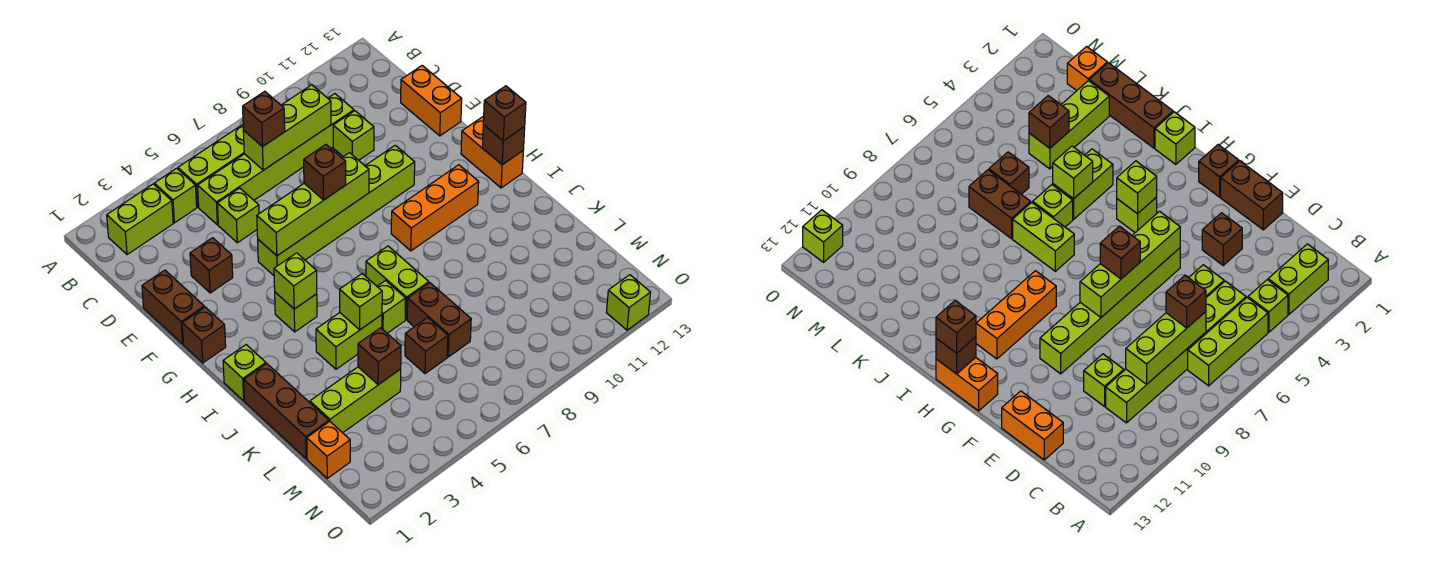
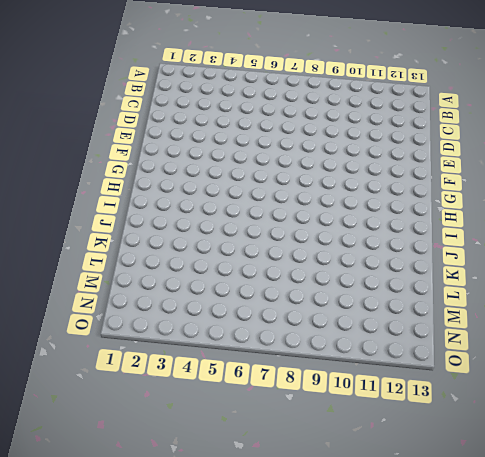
none -> lime brick B2:B3 level 1
none -> lime brick B4 level 1
none -> lime brick B5:B7 level 1
none -> lime brick C5:C10 level 1

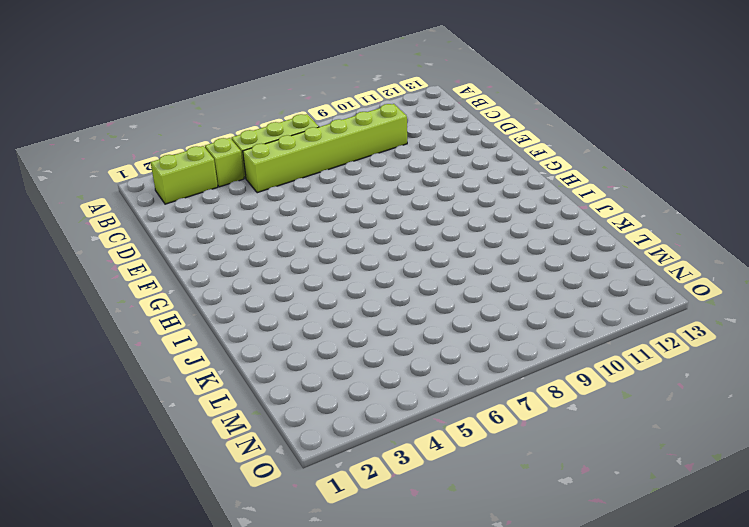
none -> lime brick D5 level 1
none -> lime brick D10 level 1
none -> orange brick D13:E13 level 1
none -> brown brick E1:F1 level 1

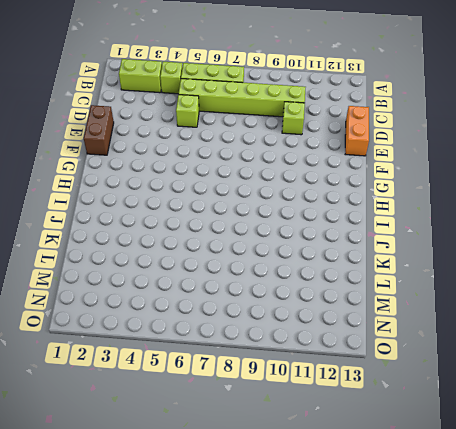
none -> brown brick E3 level 1
none -> lime brick F5:F10 level 1
none -> brown brick G1 level 1
none -> orange brick G13:H13 level 1

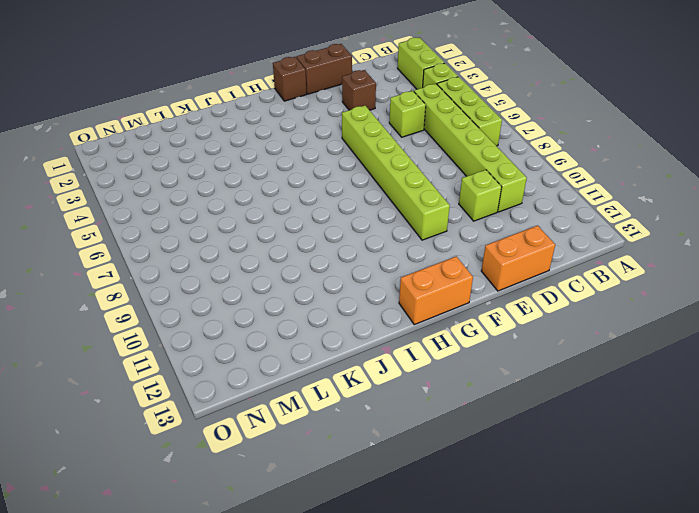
none -> lime brick H4 level 1
none -> orange brick H9:H11 level 1
none -> lime brick I1 level 1
none -> lime brick I7:J7 level 1

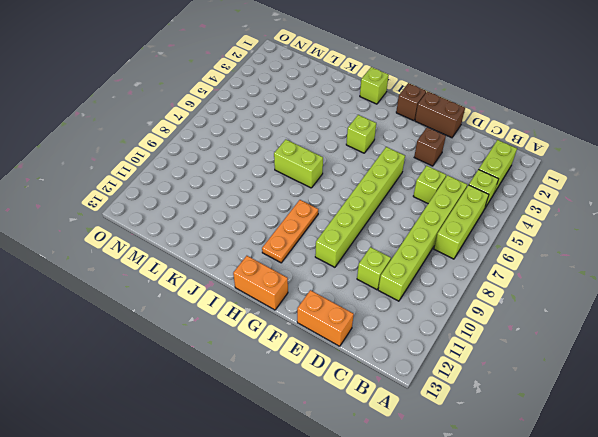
orange plate H9:H11 level 1 -> orange brick H9:H11 level 1
none -> brown brick J1:L1 level 1
none -> lime brick J4:J5 level 1
none -> lime brick J6 level 1
none -> brown brick K7:L7 level 1

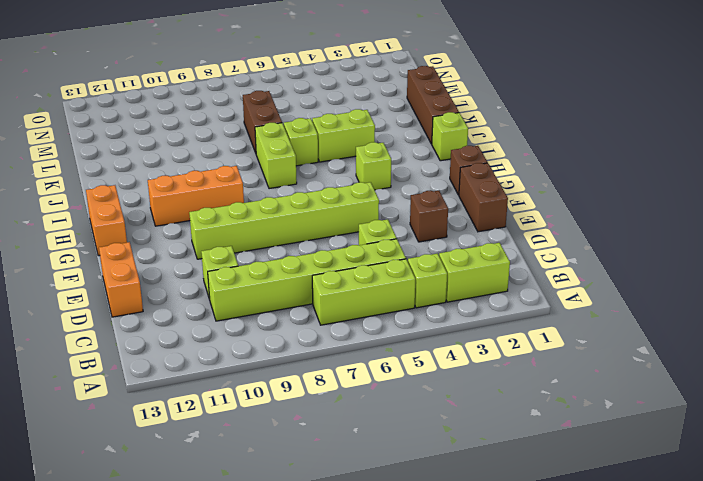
none -> lime brick L2:L4 level 1
none -> brown brick L6 level 1
none -> orange brick M1 level 1
none -> lime brick O12 level 1

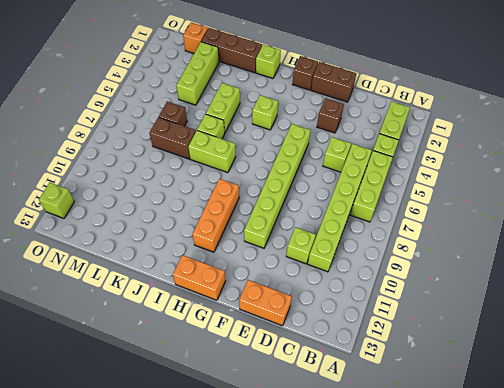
none -> lime brick C7:C9 level 2
none -> lime brick F5:F8 level 2
none -> lime brick H4 level 2
none -> brown brick H13 level 2

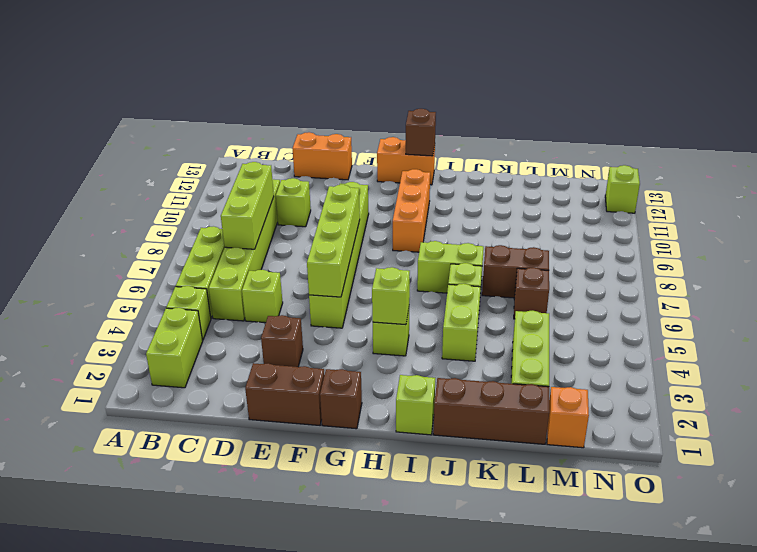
none -> lime brick J5 level 2
none -> brown brick L4 level 2
none -> brown brick C7 level 3
none -> brown brick F7 level 3

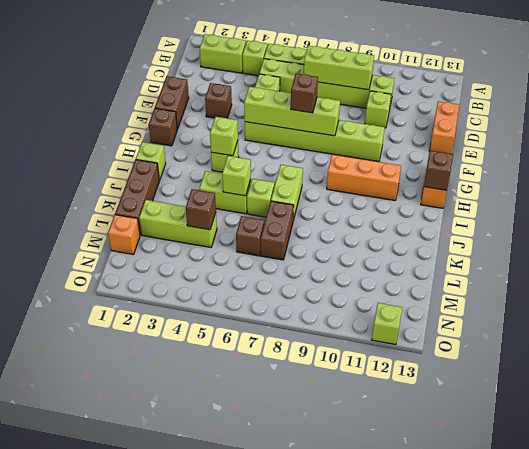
none -> brown brick C7 level 3
none -> brown brick H13 level 3

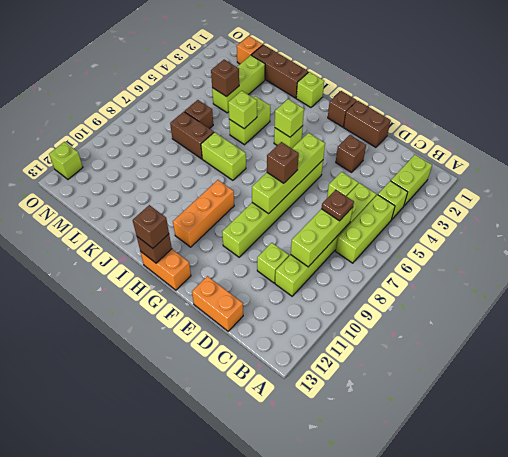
brown plate C7 level 3 -> brown brick C7 level 3
none -> lime brick J6 level 1

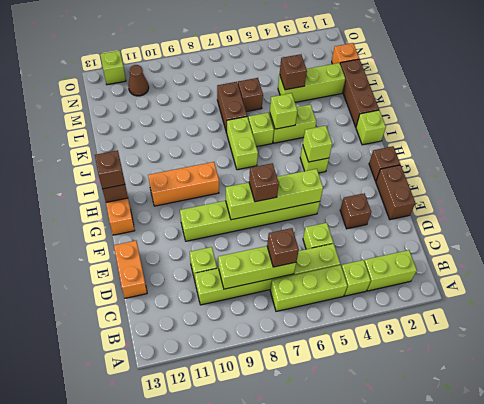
brown cone N11 level 1 -> none

